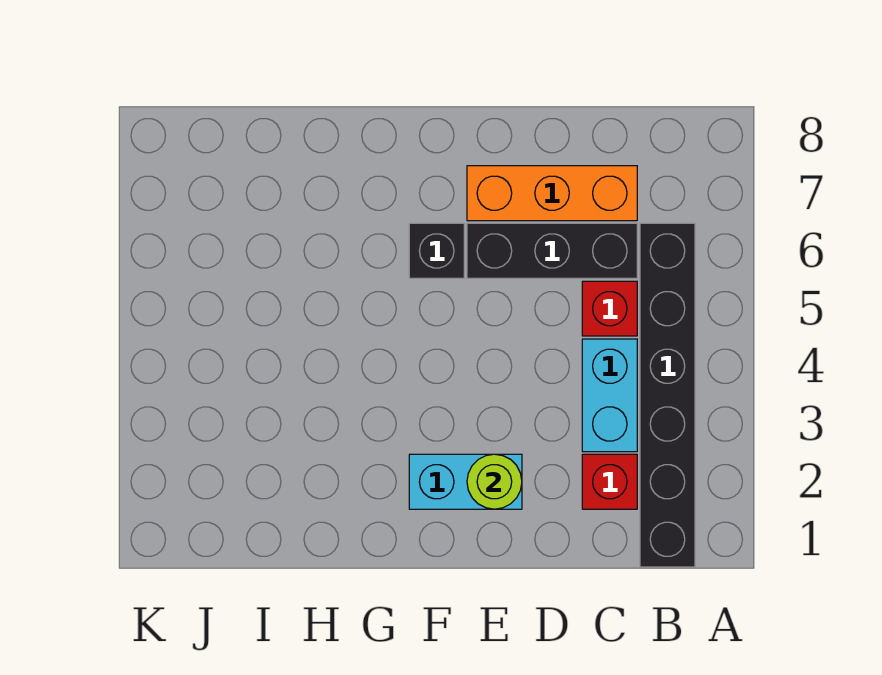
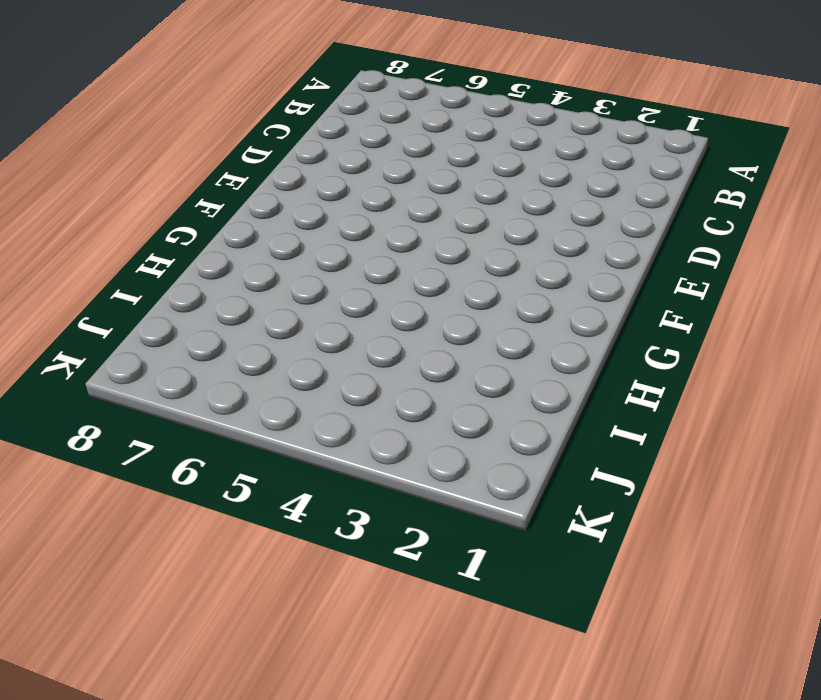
none -> black brick B1:B6 level 1
none -> red brick C2 level 1

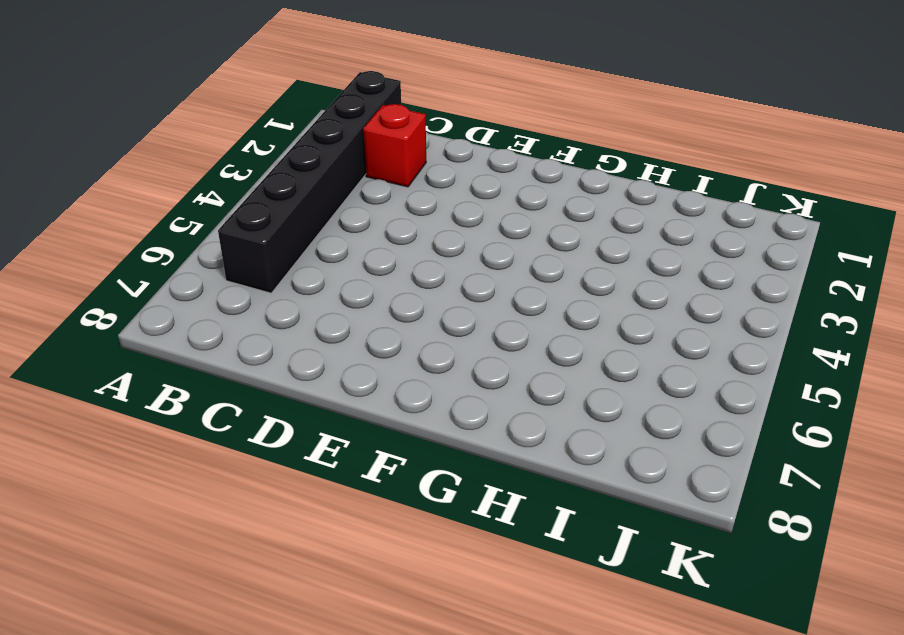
none -> cyan brick C3:C4 level 1
none -> red brick C5 level 1

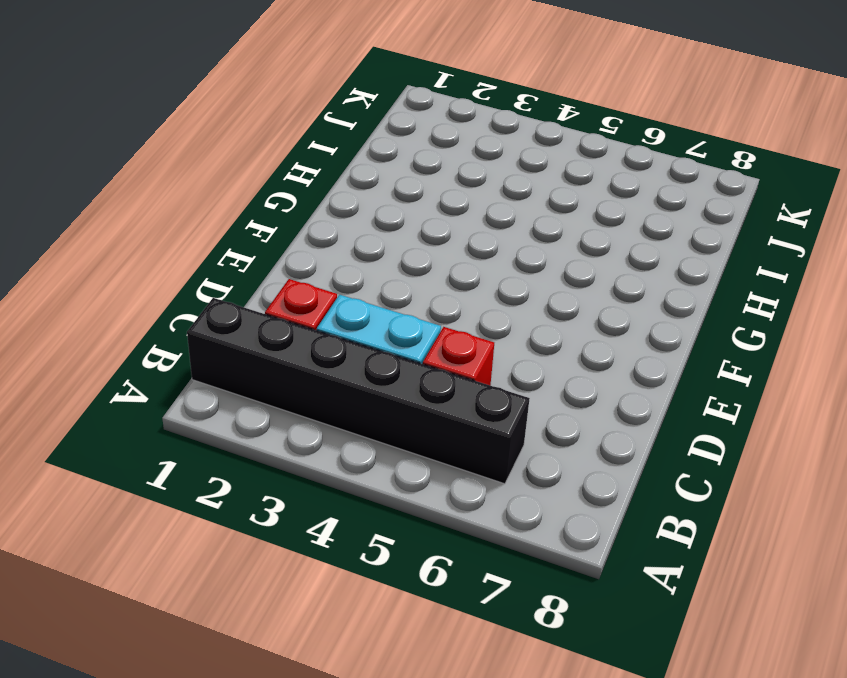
none -> black brick C6:E6 level 1
none -> orange brick C7:E7 level 1

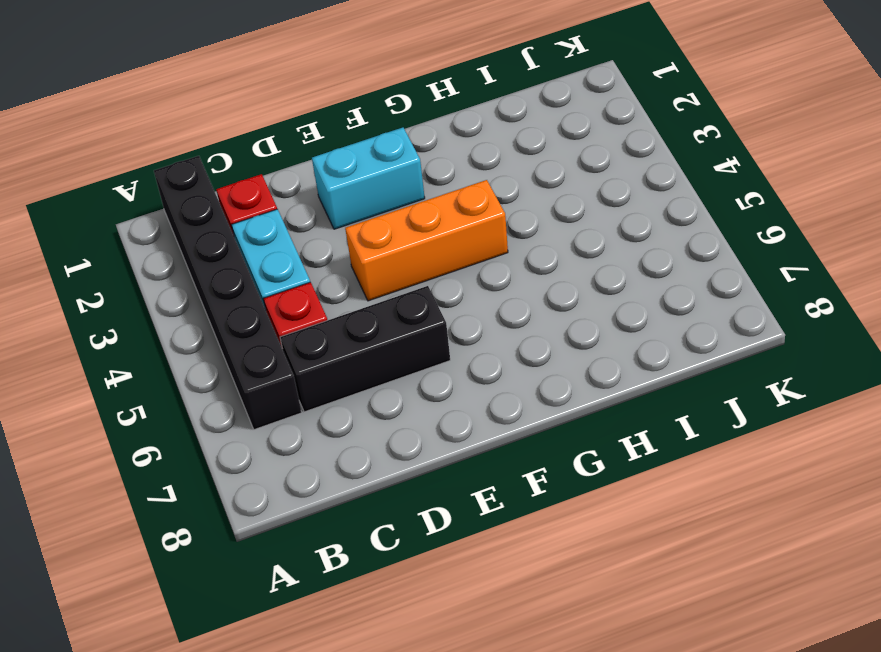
orange brick E4:G4 level 1 -> orange brick C7:E7 level 1
none -> black brick F6 level 1
none -> lime round brick E2 level 2

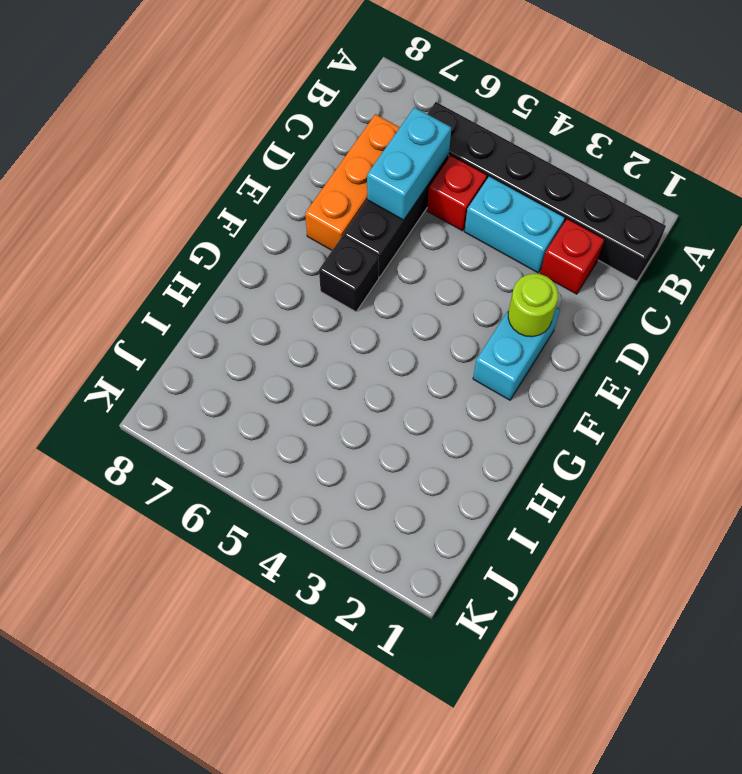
cyan brick C6:D6 level 2 -> none

